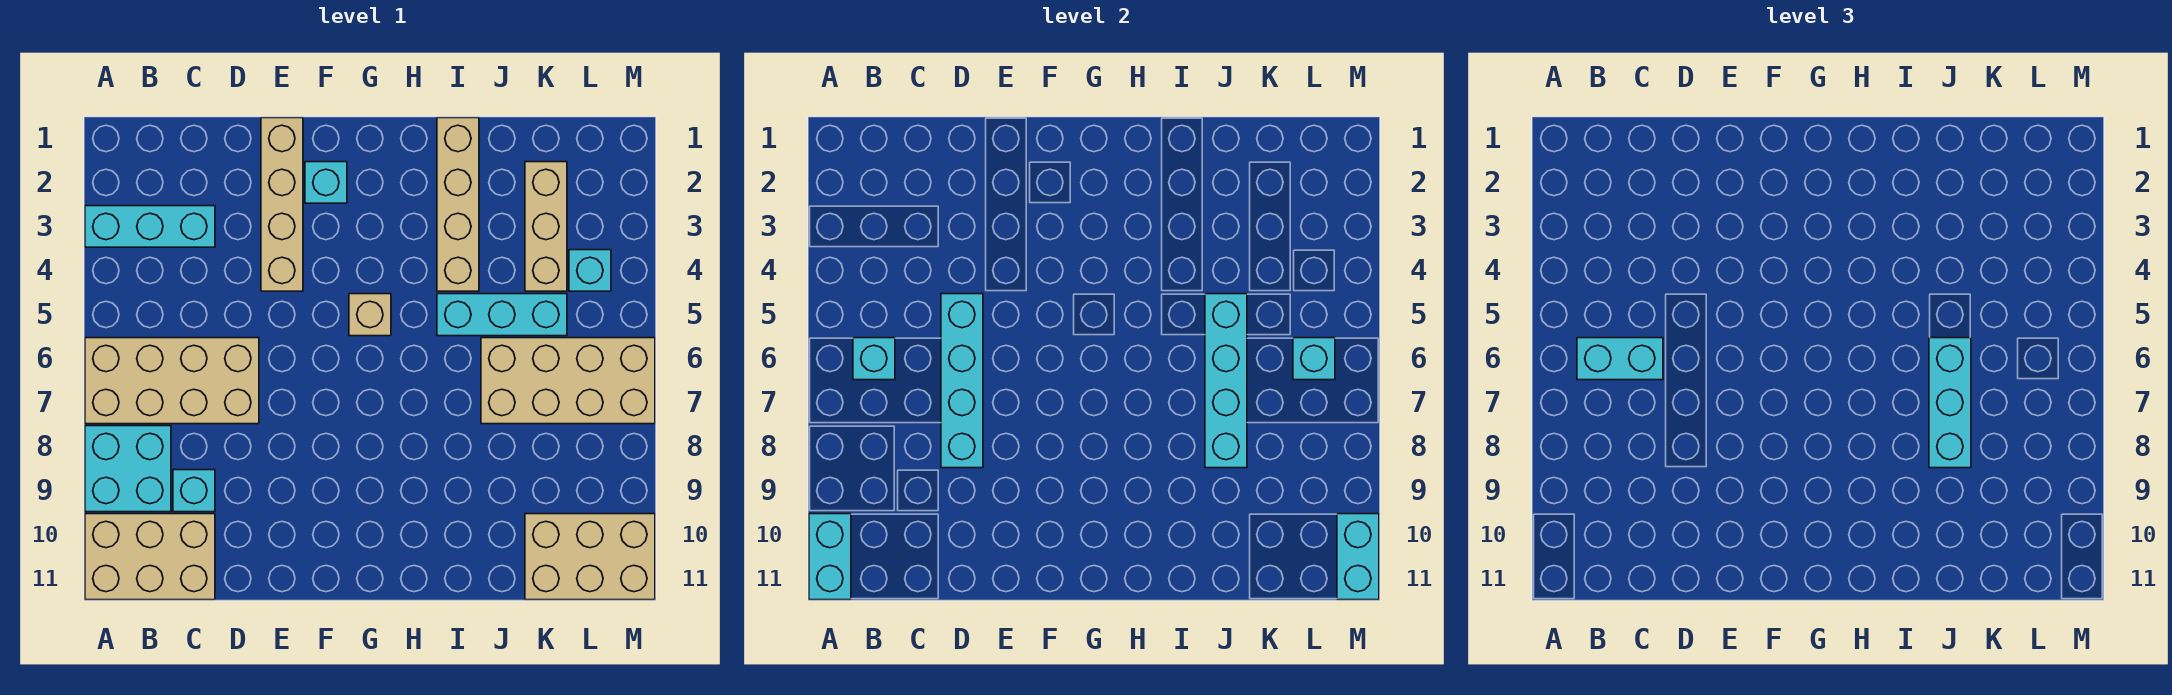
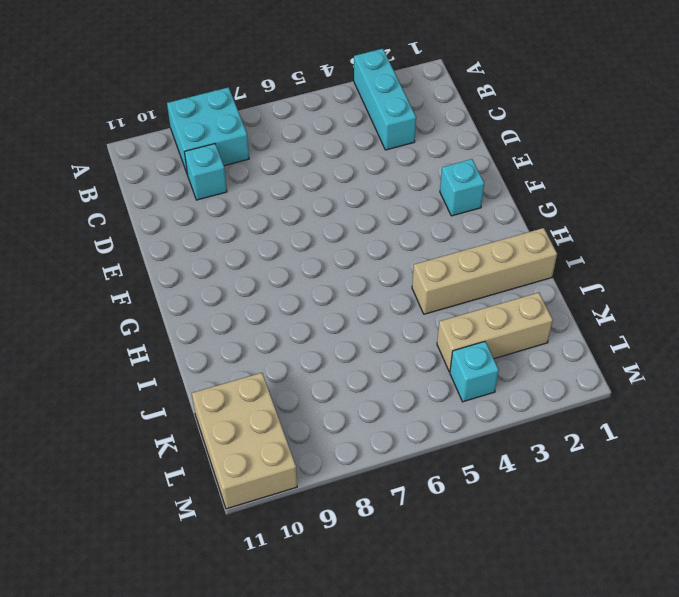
none -> tan brick A6:D7 level 1
none -> tan brick A10:C11 level 1
none -> tan brick E1:E4 level 1

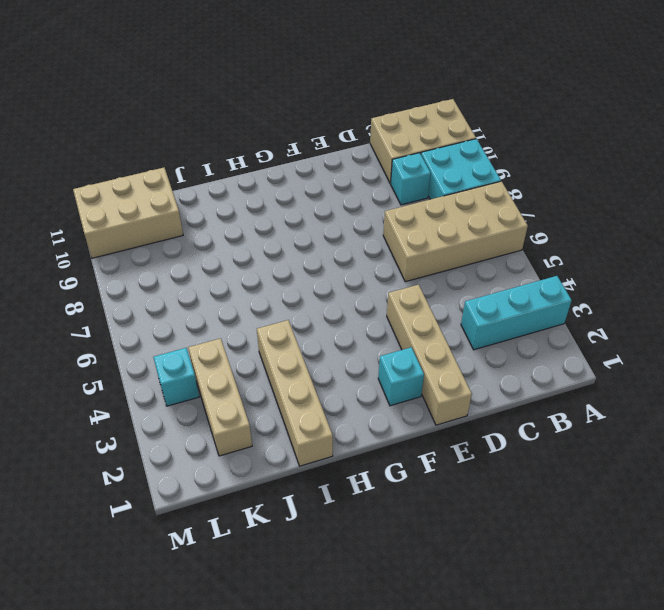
none -> tan brick G5 level 1
none -> cyan brick I5:K5 level 1
none -> tan brick J6:M7 level 1

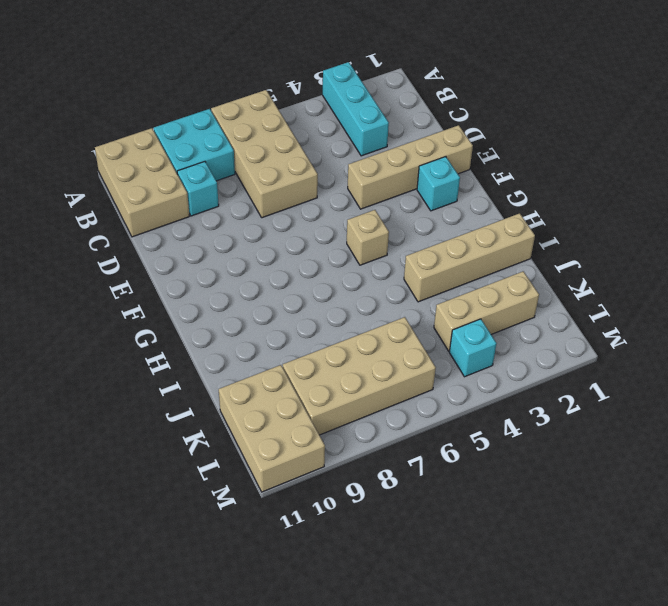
tan brick K6:L9 level 1 -> tan brick J6:M7 level 1
none -> cyan brick I5:K5 level 1
none -> cyan brick A10:A11 level 2
none -> cyan brick B6 level 2

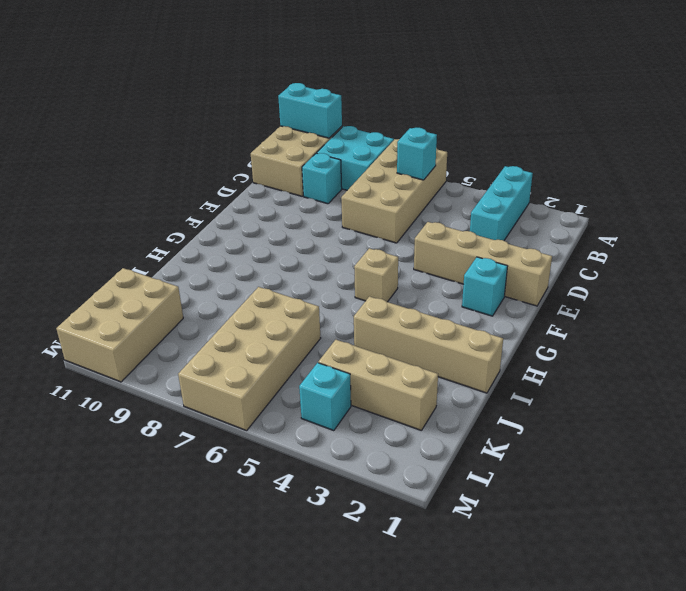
none -> cyan brick I5:K5 level 1
none -> cyan brick D5:D8 level 2
none -> cyan brick J5:J8 level 2

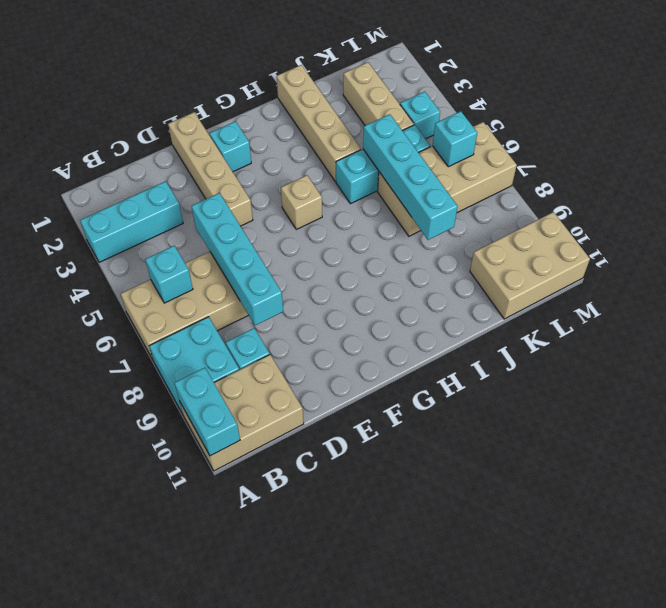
none -> cyan brick M10:M11 level 2
none -> cyan brick B6:C6 level 3
none -> cyan brick J6:J8 level 3

